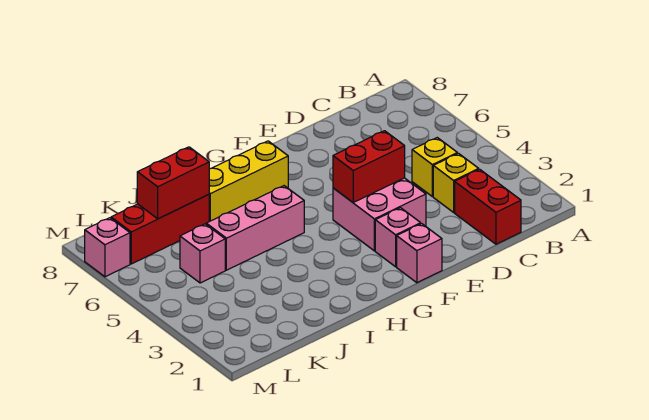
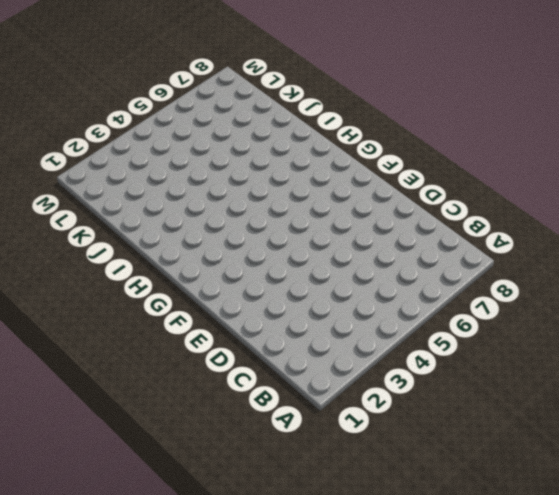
none -> red brick C1:C2 level 1
none -> yellow brick C3 level 1
none -> yellow brick C4 level 1

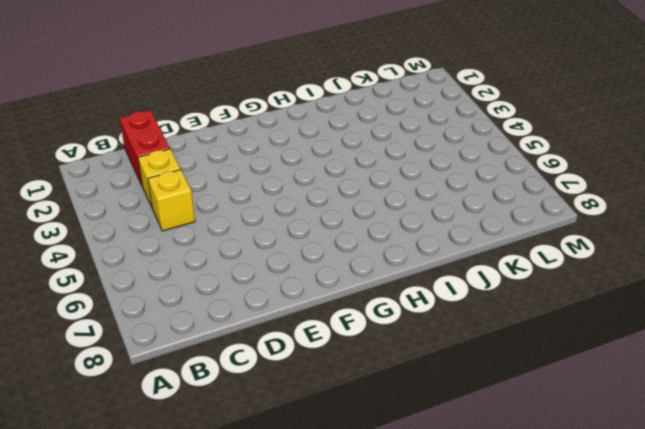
none -> pink brick E3:F4 level 1
none -> pink brick F1 level 1
none -> pink brick F2 level 1

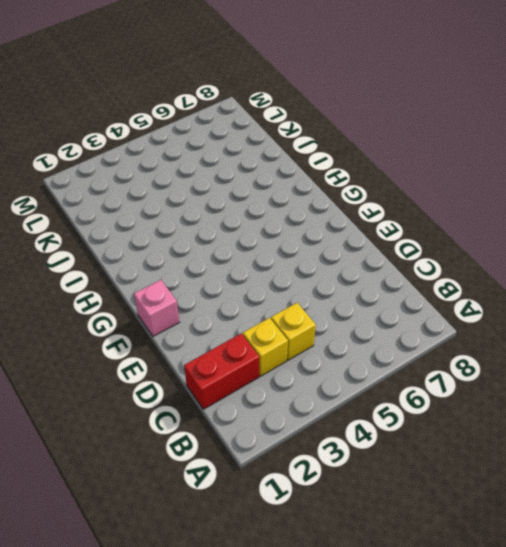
none -> pink brick E3:F4 level 1
none -> pink brick F2 level 1
none -> yellow brick G7:I7 level 1

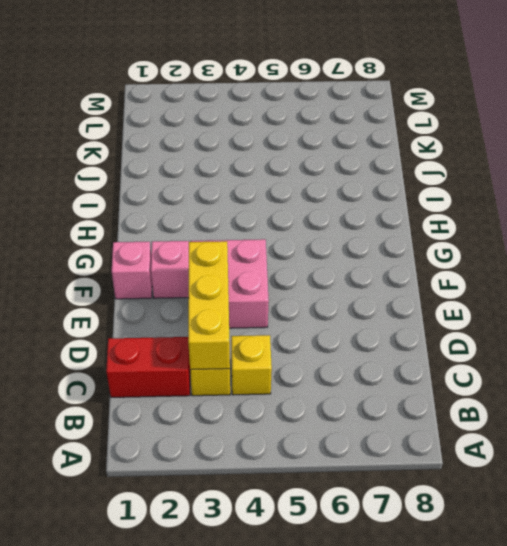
yellow brick C3:E3 level 2 -> yellow brick G7:I7 level 1
none -> pink brick H5:J5 level 1
none -> red brick J7:L7 level 1
none -> pink brick K5 level 1

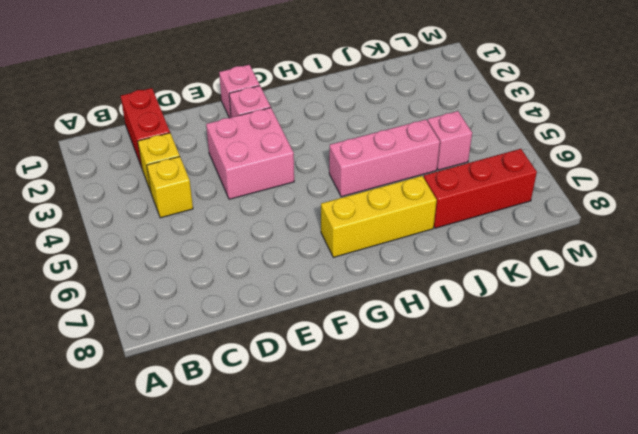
none -> pink brick M7 level 1
none -> red brick E4:F4 level 2
none -> red brick J7:K7 level 2

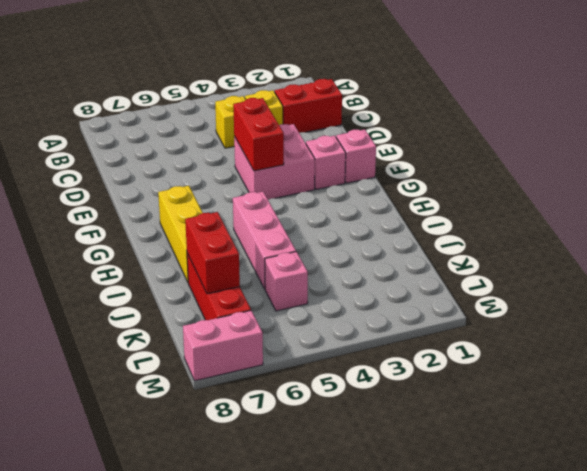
pink brick M7:M8 level 1 -> pink brick M7 level 1

